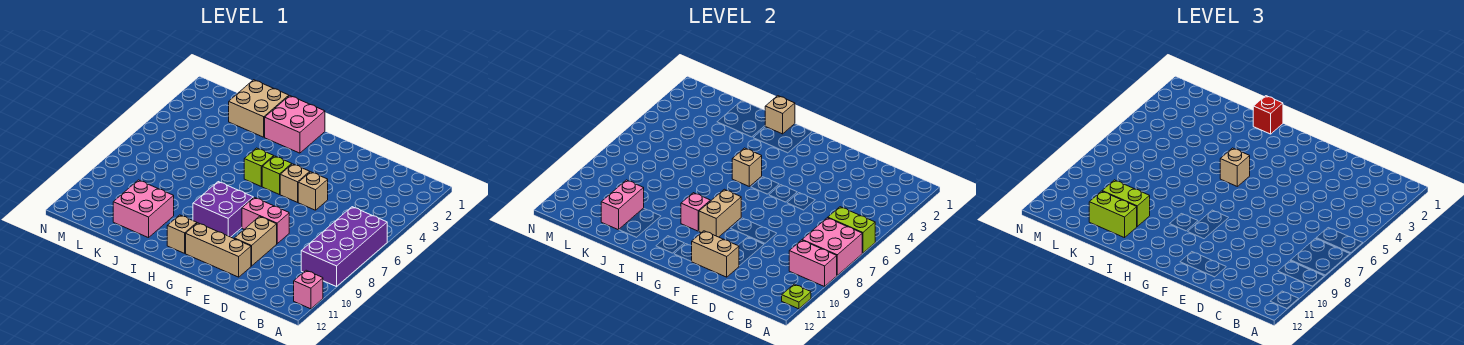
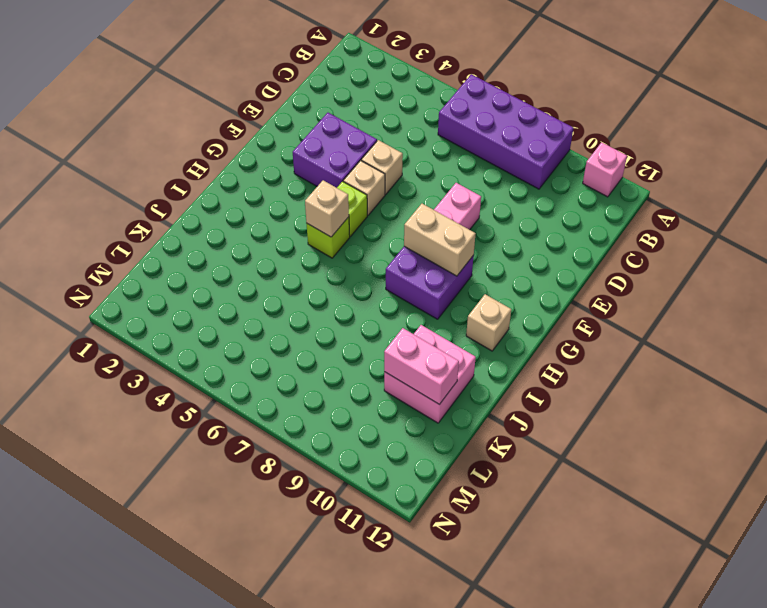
purple brick E3:F4 level 1 -> none
none -> tan brick E9:E10 level 1
none -> tan brick E11:G11 level 1
none -> pink brick H1:I2 level 1

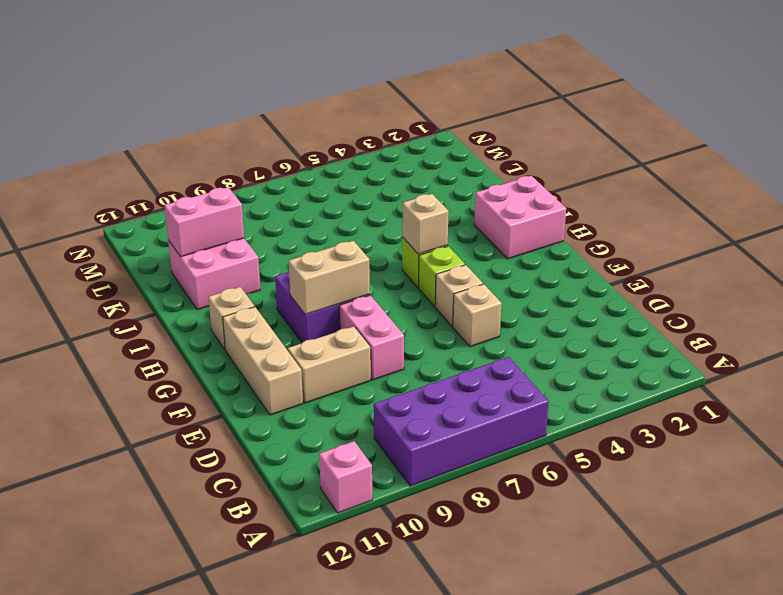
none -> tan brick J1:K2 level 1
none -> lime brick A6:B6 level 2
none -> pink brick A7:B8 level 2

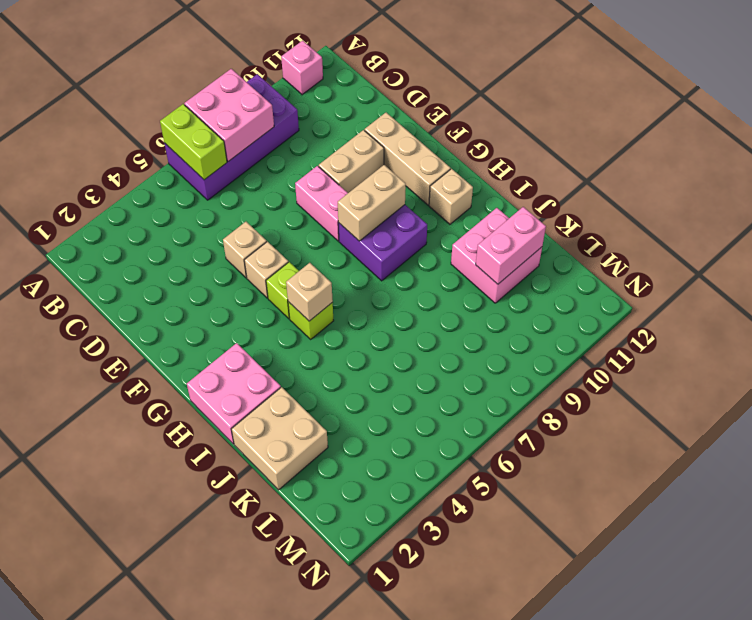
none -> pink brick A9:B9 level 2
none -> lime plate A11 level 2
none -> tan brick E11:F11 level 2

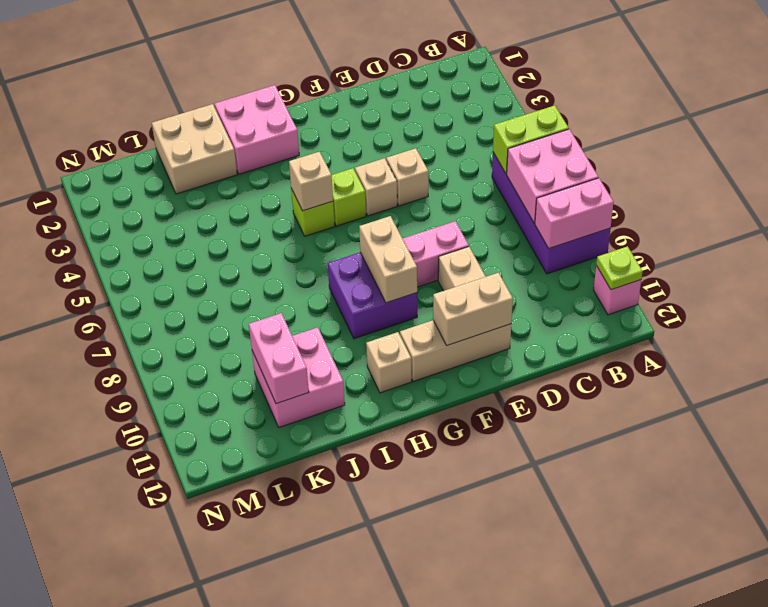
none -> pink brick H9 level 2
none -> tan brick I1 level 2
none -> tan brick H5 level 3

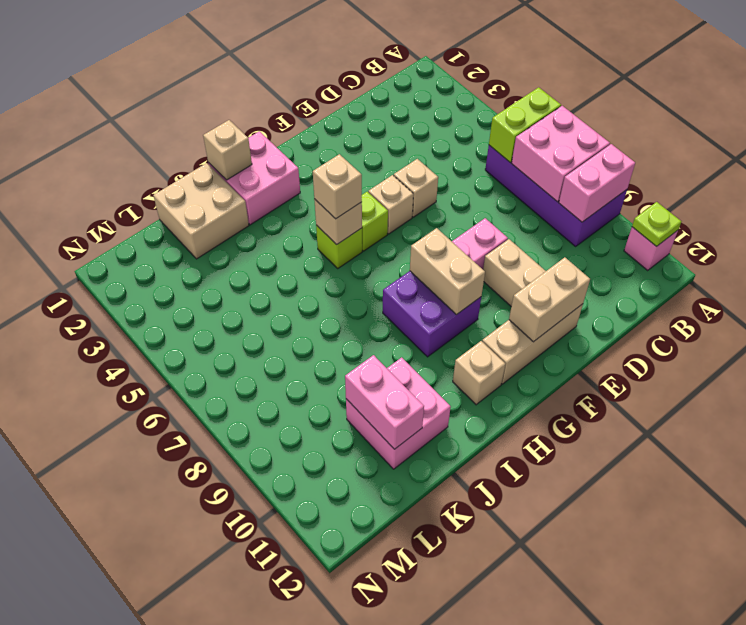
none -> pink brick H9 level 2
none -> red brick I1 level 3
none -> lime brick J10:K10 level 3

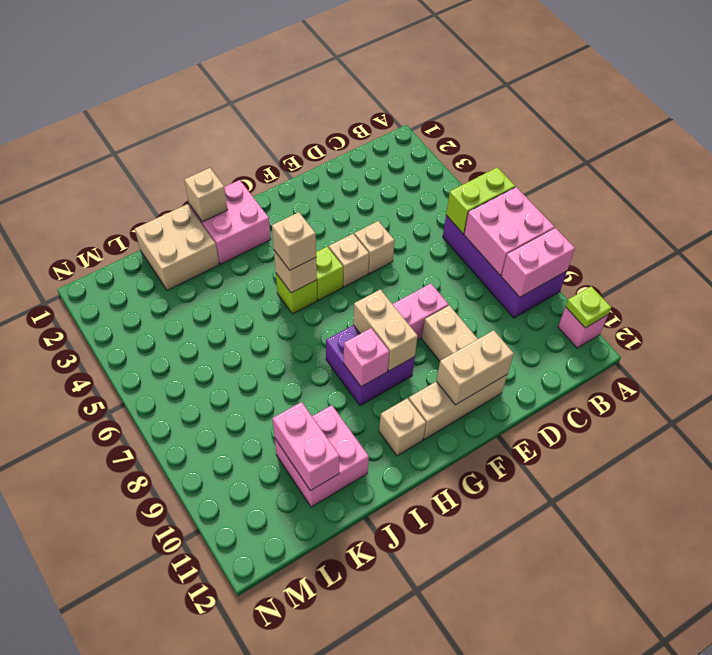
none -> red brick I1 level 3
none -> lime brick J10:K10 level 3
none -> lime brick J11:K11 level 3

